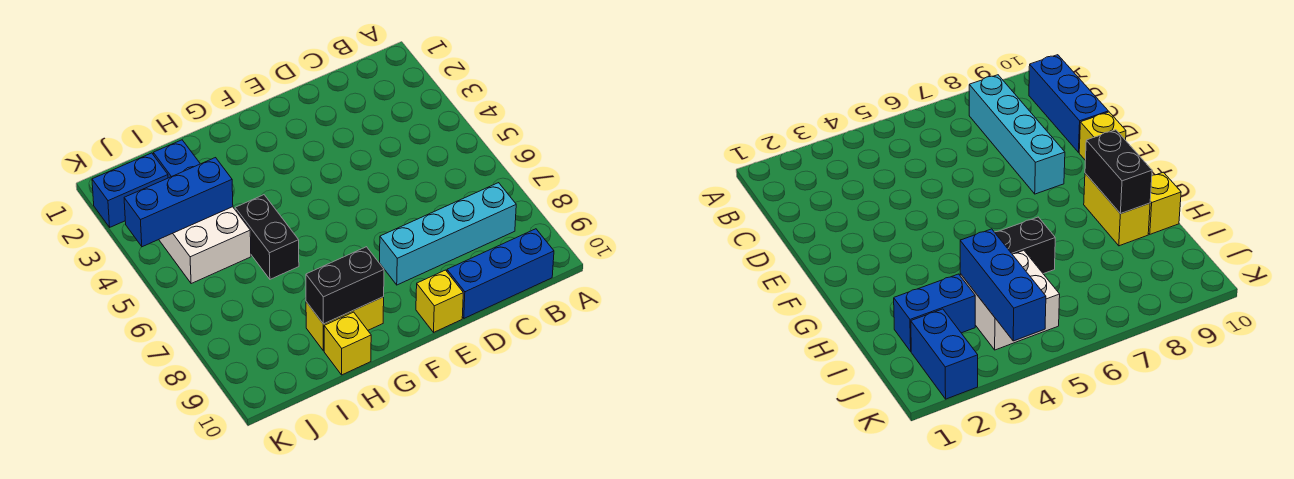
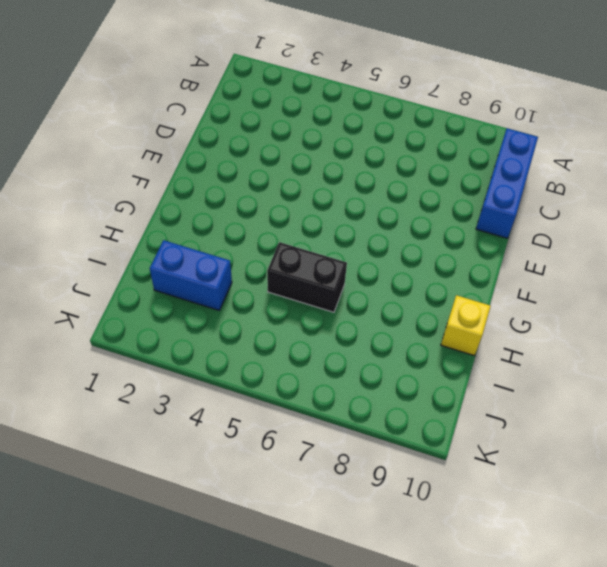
none -> cyan brick B8:E8 level 1
none -> yellow brick E10 level 1

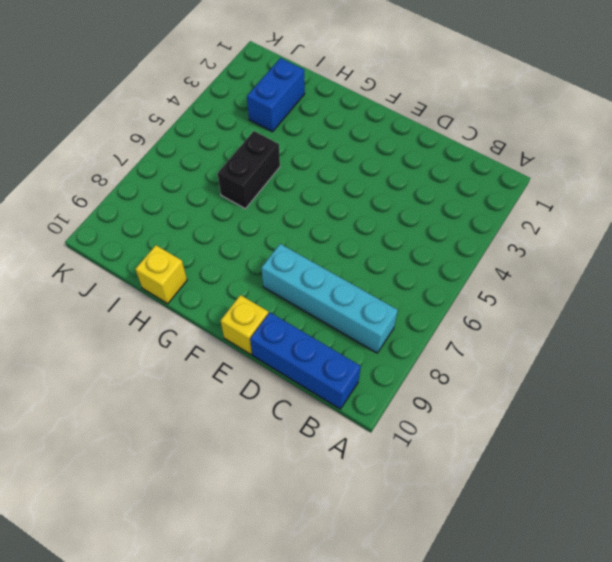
none -> yellow brick G9:H9 level 1
none -> white brick I4:J5 level 1

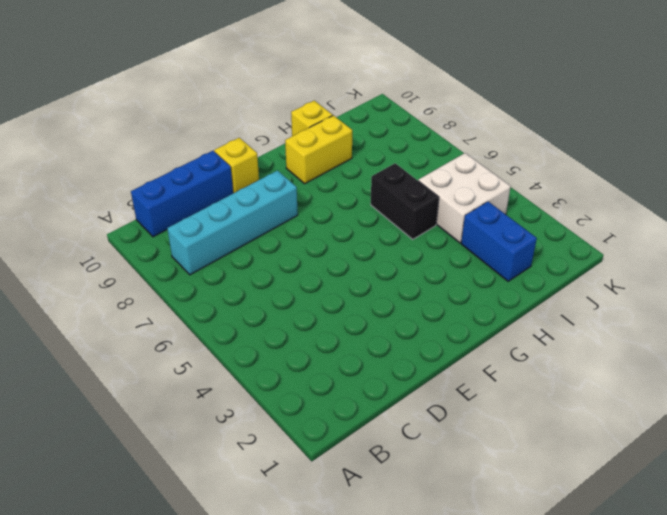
none -> blue brick J2:K2 level 1
none -> black brick G9:H9 level 2

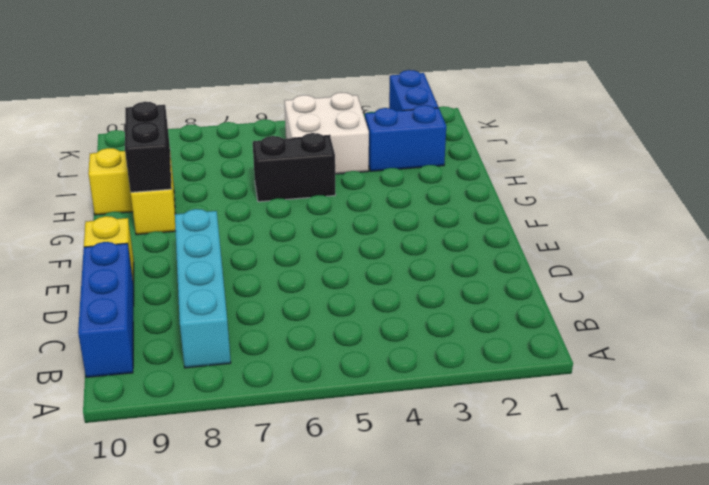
none -> blue brick I4:K4 level 2

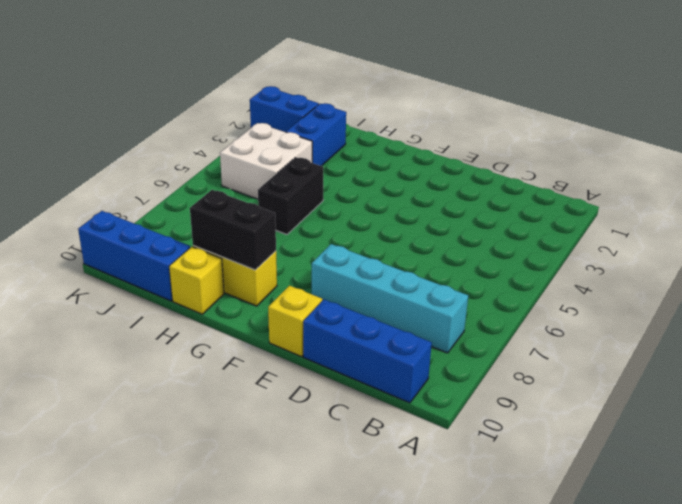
blue brick I10:K10 level 1 -> blue brick I4:K4 level 2

